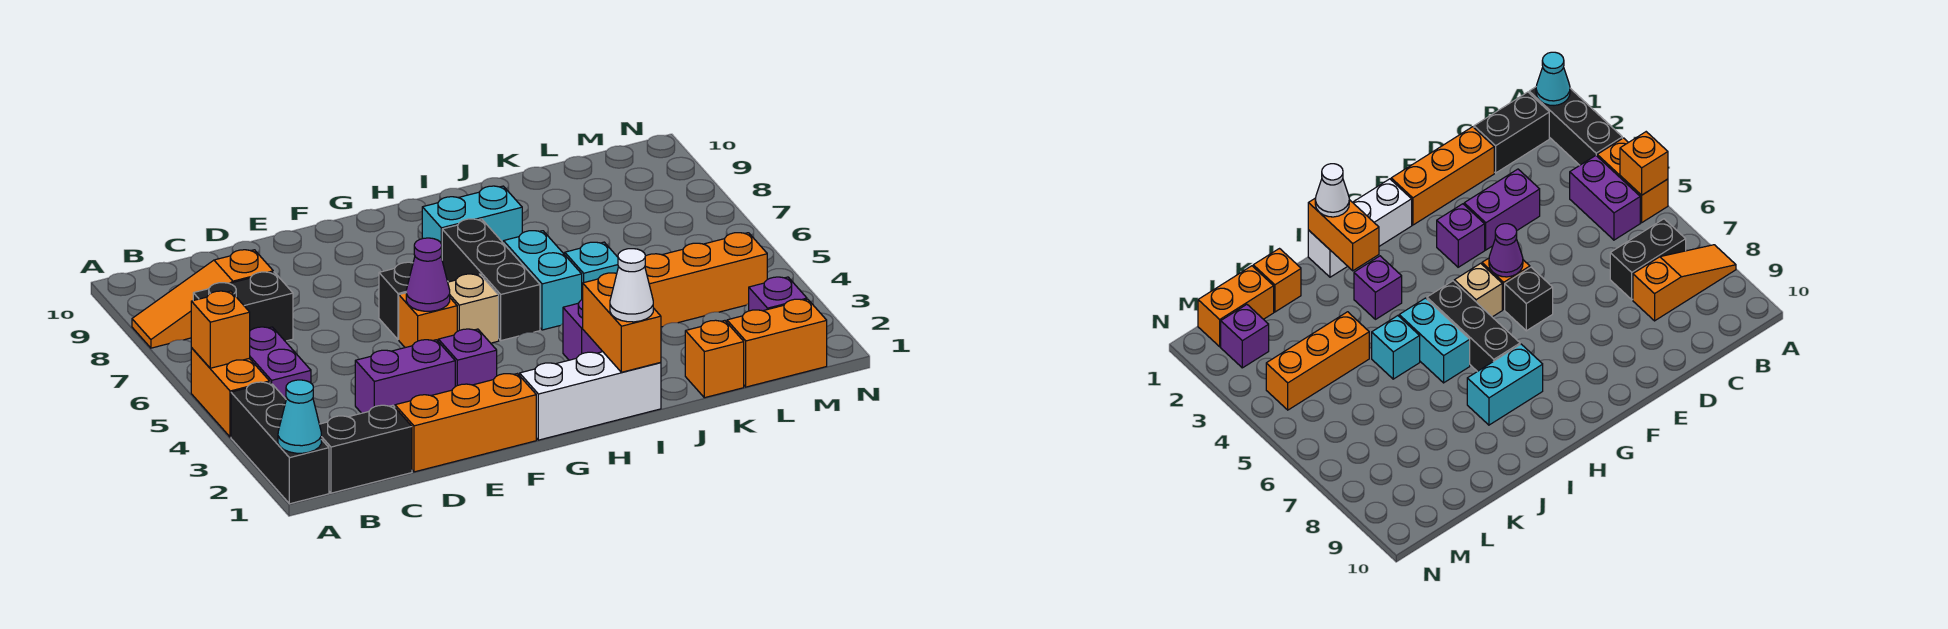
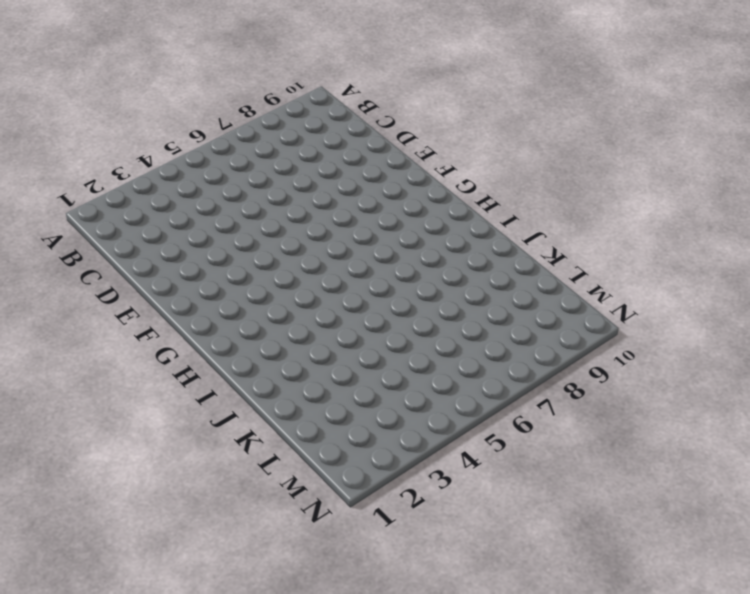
none -> black brick A1:A3 level 1
none -> orange brick A4:A5 level 1
none -> orange slope A8:C8 level 1 top C

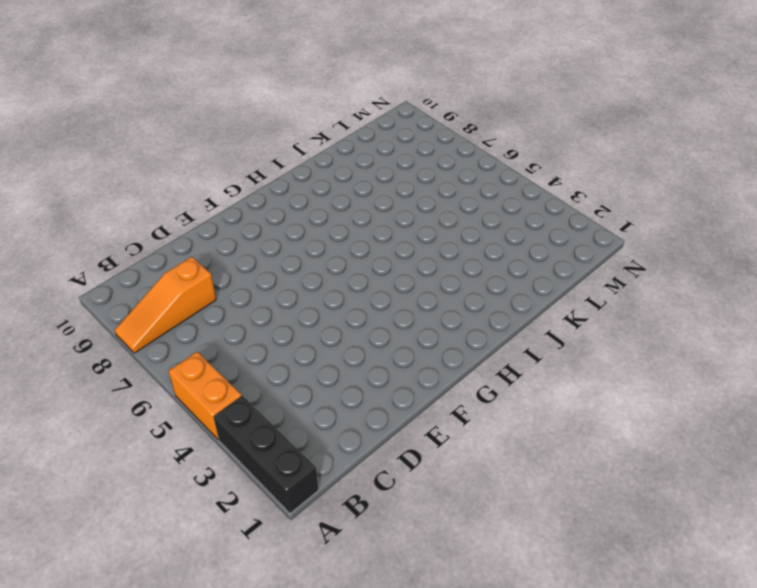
none -> black brick B1:C1 level 1
none -> purple brick B4:B5 level 1
none -> black brick B7:C7 level 1

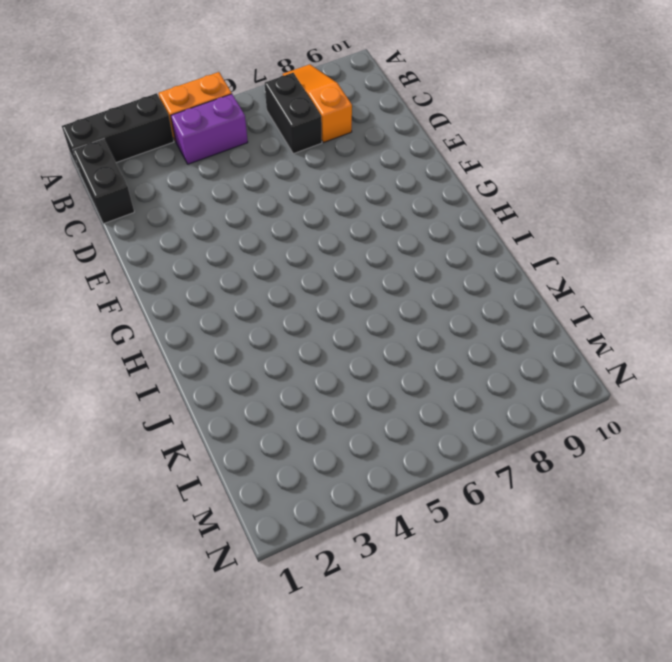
none -> orange brick D1:F1 level 1
none -> purple brick D3:E3 level 1
none -> purple brick F3 level 1

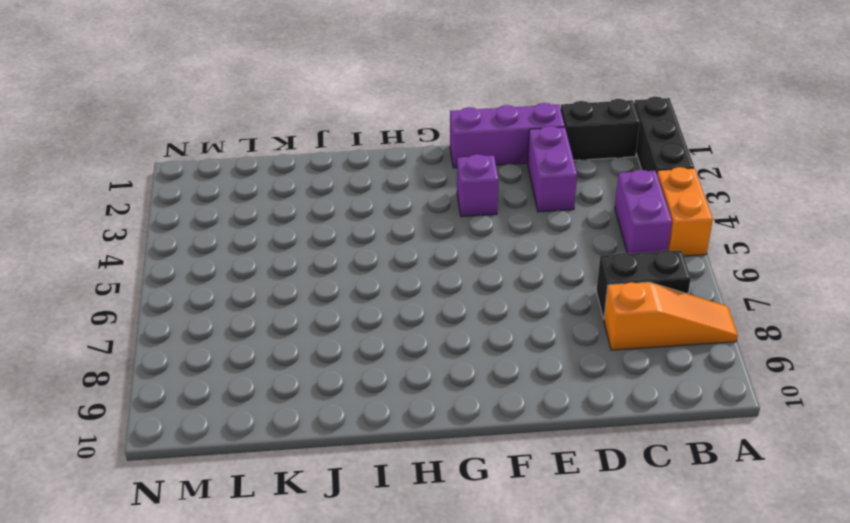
purple brick D1:F1 level 1 -> orange brick D1:F1 level 1
purple brick D2:D3 level 1 -> purple brick D3:E3 level 1
none -> orange brick F5 level 1
none -> black brick F6 level 1
none -> white brick G1:I1 level 1

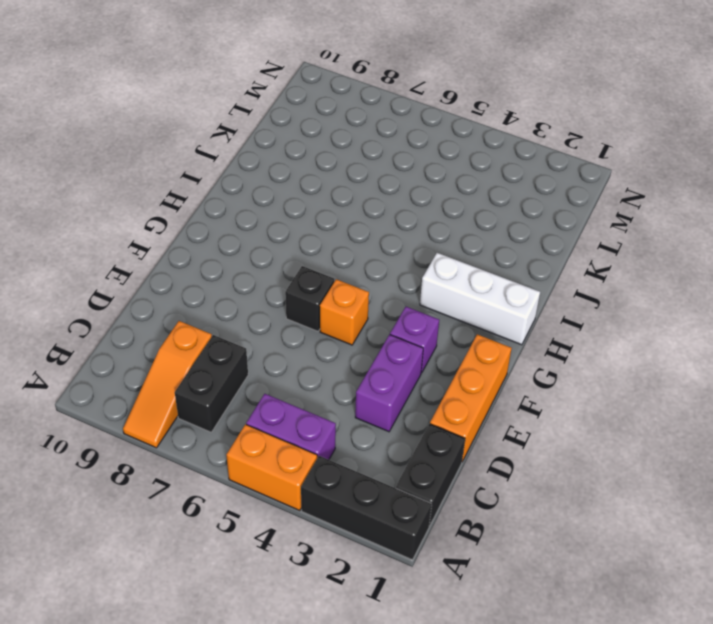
white brick H1:H3 level 1 -> white brick G1:I1 level 1
none -> tan brick G5 level 1
none -> black brick H5:H7 level 1
none -> cyan brick H8:I8 level 1

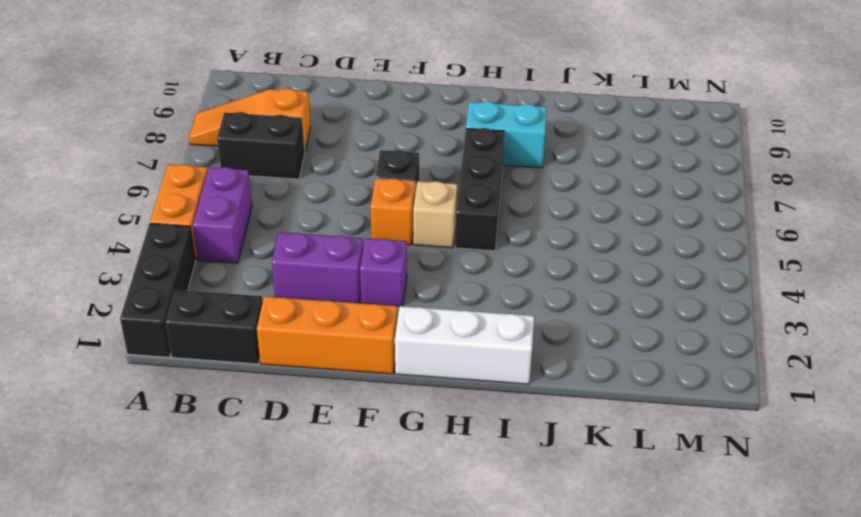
none -> purple brick I3 level 1
none -> cyan brick I5:I6 level 1
none -> cyan brick J5 level 1

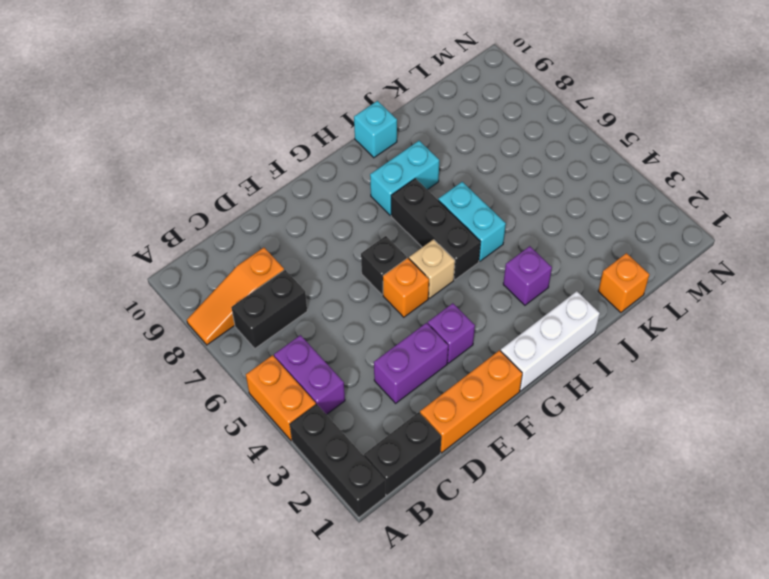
cyan brick I10 level 1 -> cyan brick J5 level 1
none -> orange brick K4:M4 level 1
none -> orange brick L1:M1 level 1
none -> purple brick M2 level 1

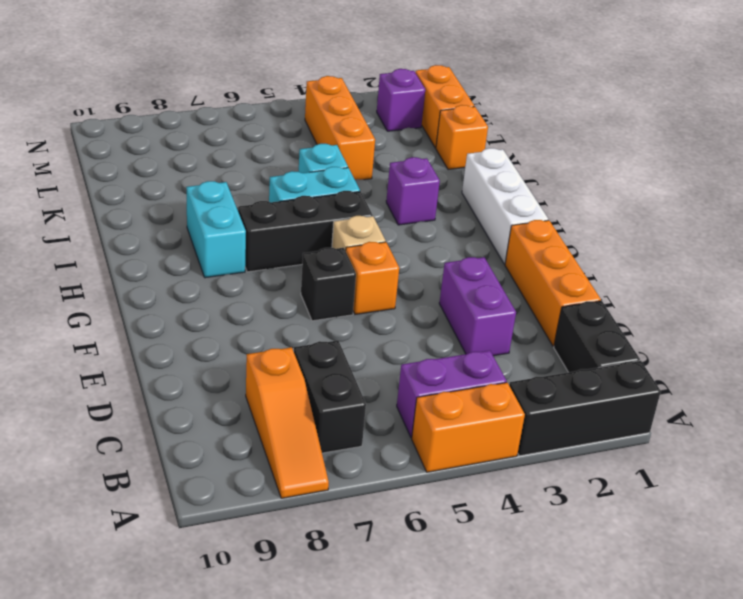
none -> purple brick F3 level 1
none -> cyan cone A1 level 2
none -> orange brick A5 level 2

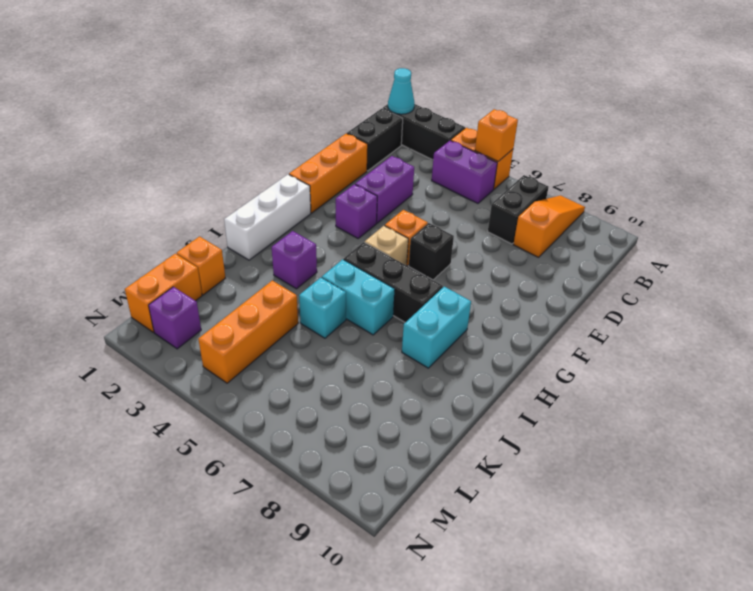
none -> purple cone F5 level 2
none -> orange brick I1:I2 level 2
none -> white cone I1 level 3

